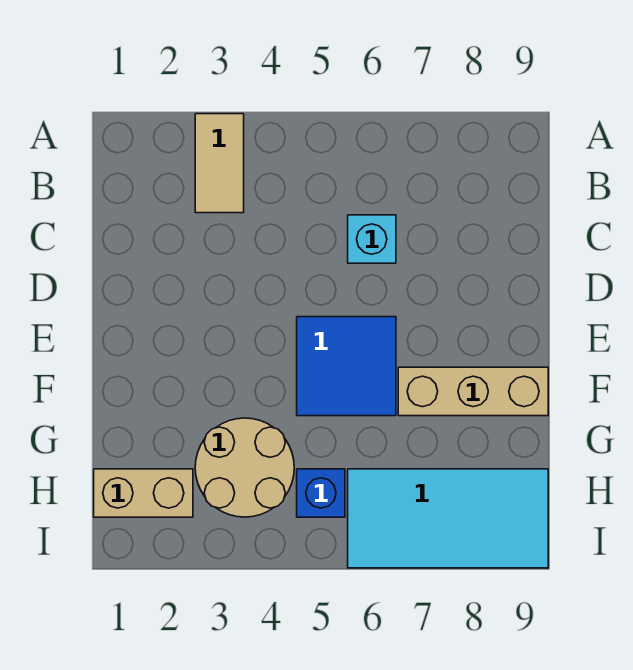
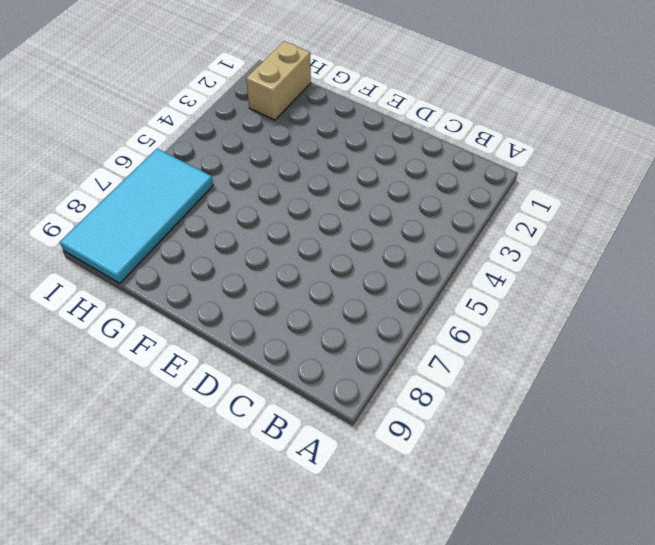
none -> tan tile A3:B3 level 1
none -> cyan brick C6 level 1

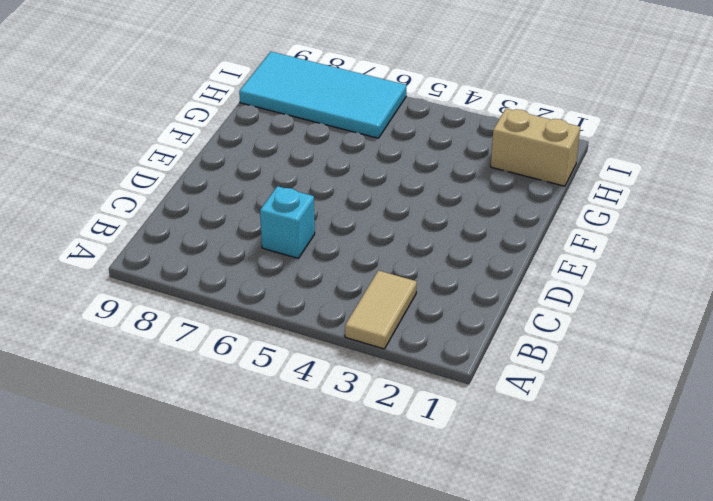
none -> blue tile E5:F6 level 1
none -> tan brick F7:F9 level 1

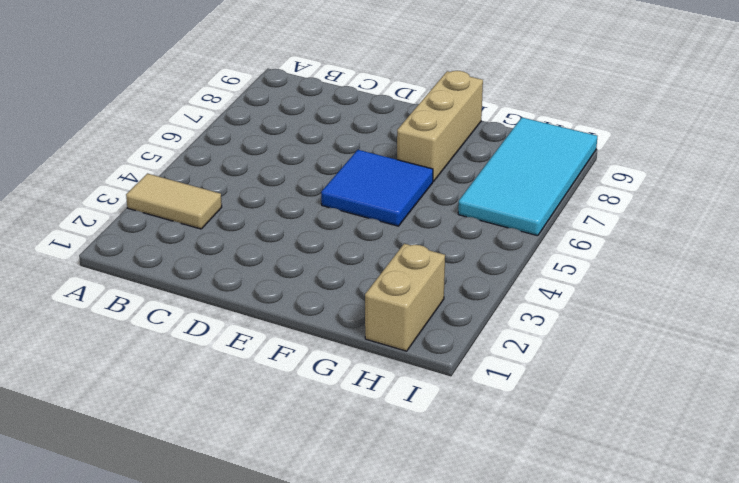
none -> cyan brick C6 level 1
none -> tan round brick G3:H4 level 1

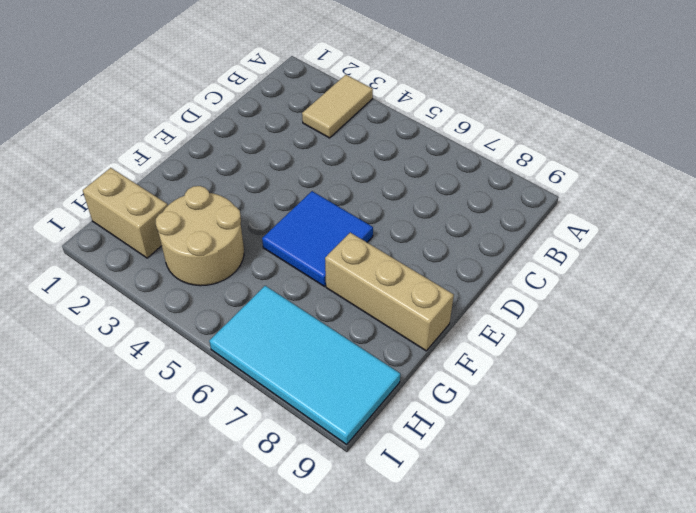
none -> cyan brick C6 level 1
none -> blue brick H5 level 1

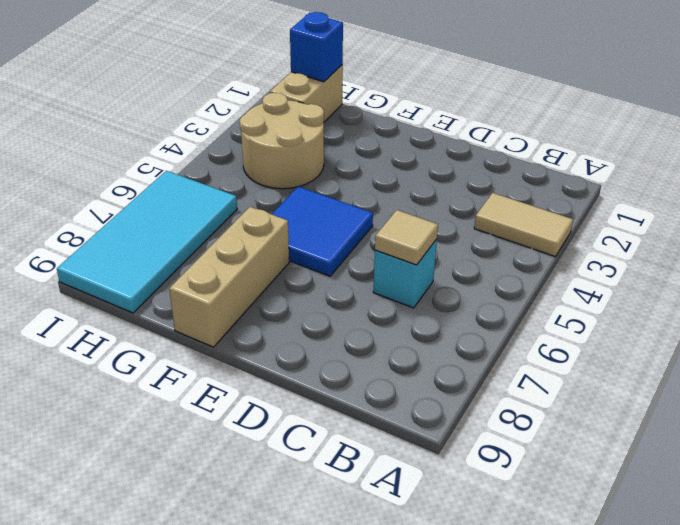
tan tile C6 level 2 -> none
blue brick H1 level 2 -> blue brick H5 level 1

